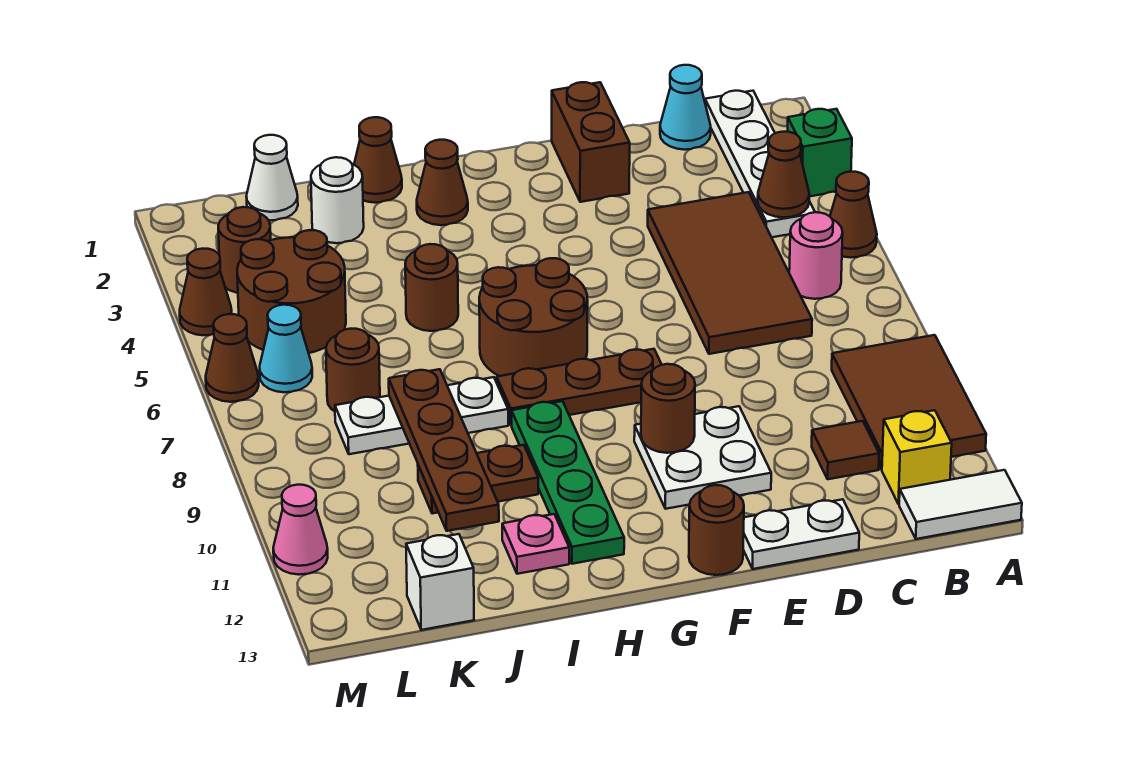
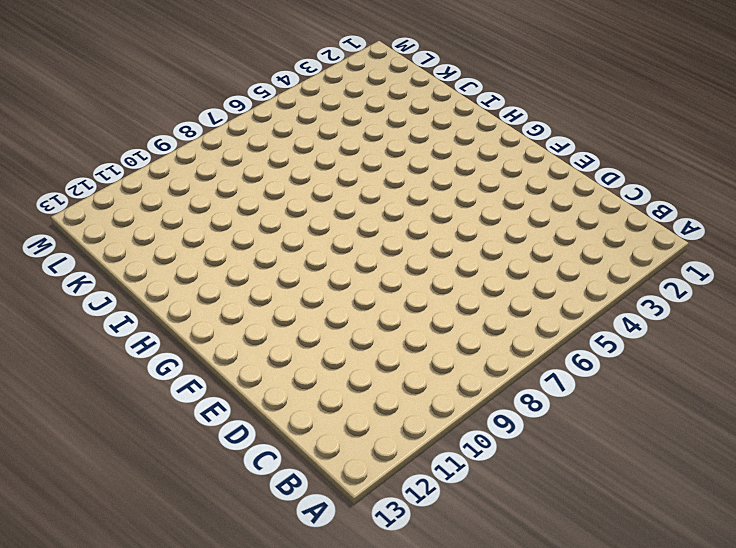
none -> green brick A3 level 1
none -> brown cone A5 level 1
none -> brown tile A9:B11 level 1
none -> white tile A13:B13 level 1

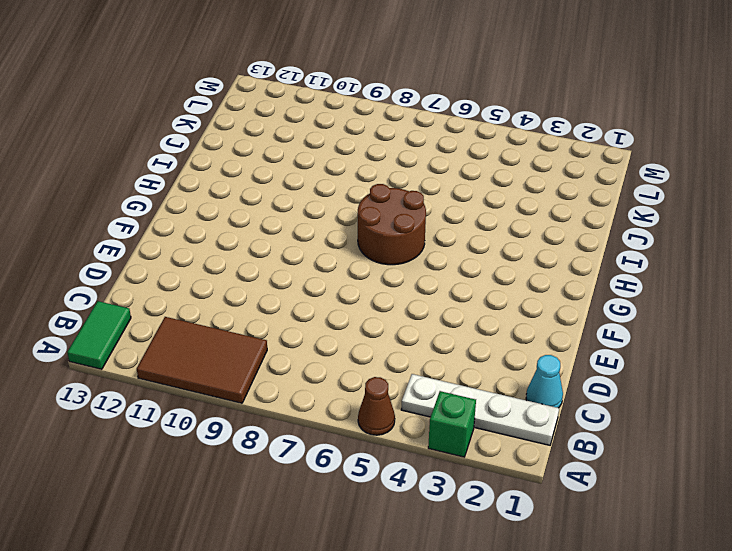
green tile A13:B13 level 1 -> white tile A13:B13 level 1
none -> pink round brick B6 level 1
none -> yellow brick B12 level 1
none -> brown tile C4:D7 level 1
none -> brown tile C11 level 1

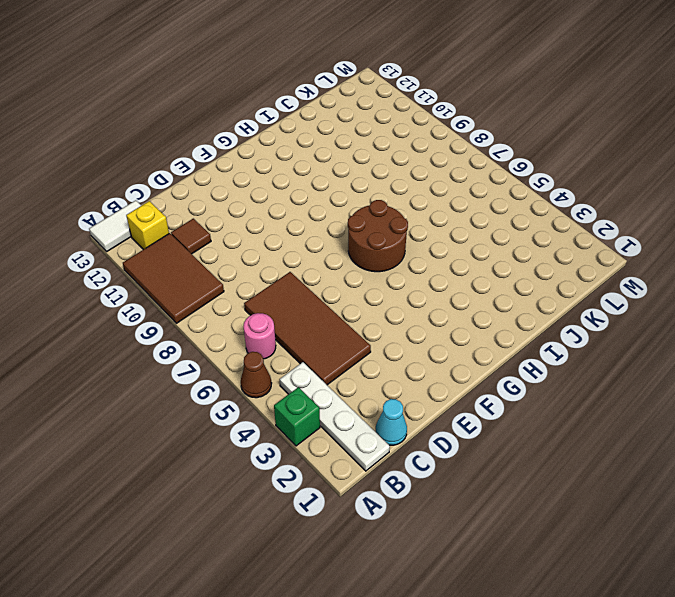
none -> white plate D13:E13 level 1
none -> brown brick E1:E2 level 1
none -> white plate E10:F11 level 1
none -> brown plate F8:H8 level 1

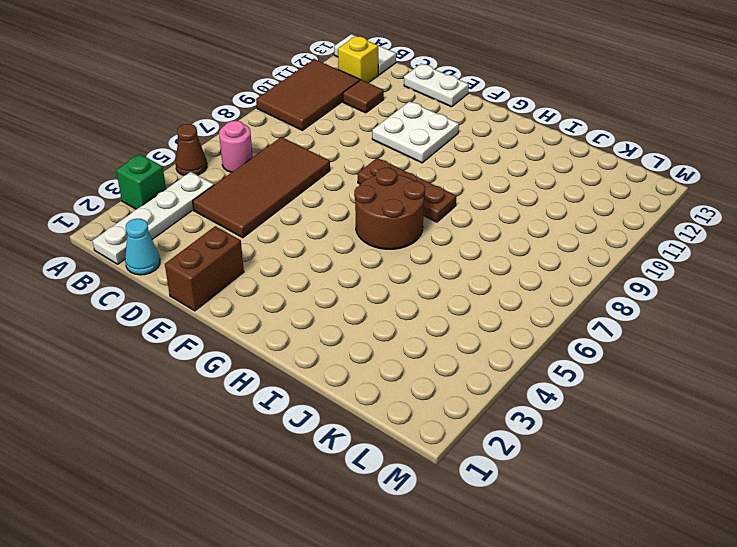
none -> brown round brick F13 level 1
none -> brown cone H2 level 1
none -> green plate H9:H12 level 1
none -> brown cone I1 level 1

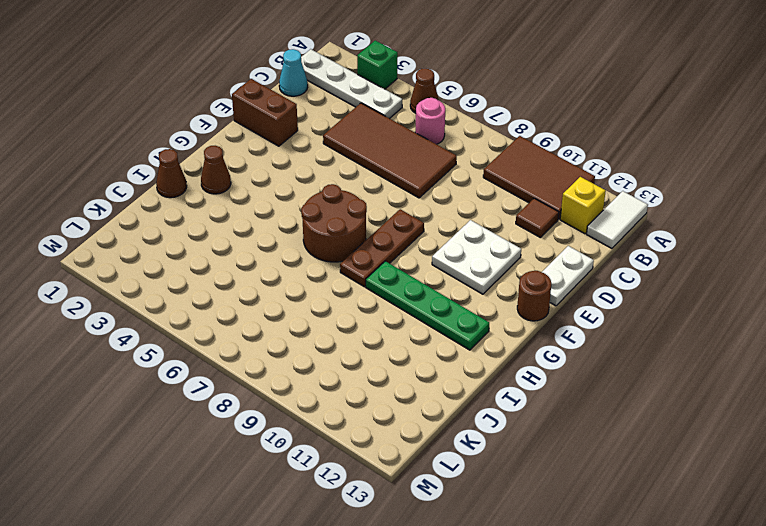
none -> brown round brick I5 level 1
none -> white plate I8:K8 level 1
none -> brown plate I10:J10 level 1
none -> pink plate I12 level 1

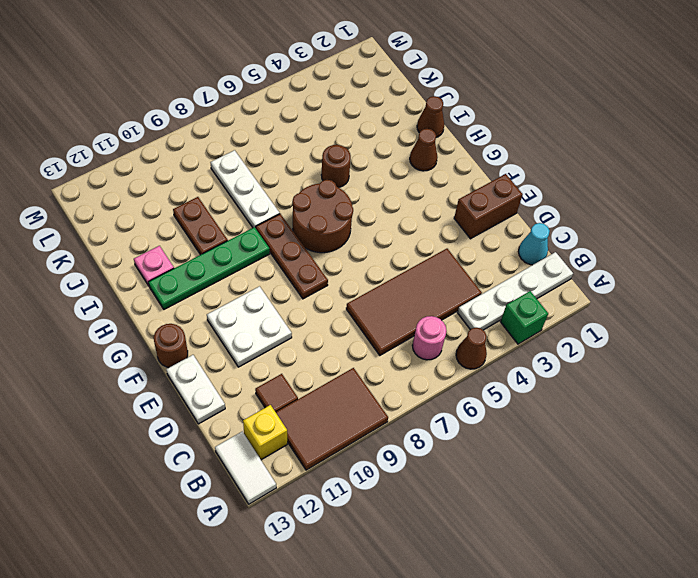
none -> white round brick J2 level 1
none -> white cone K1 level 1
none -> brown round brick K4:L5 level 1
none -> brown round brick K7 level 1

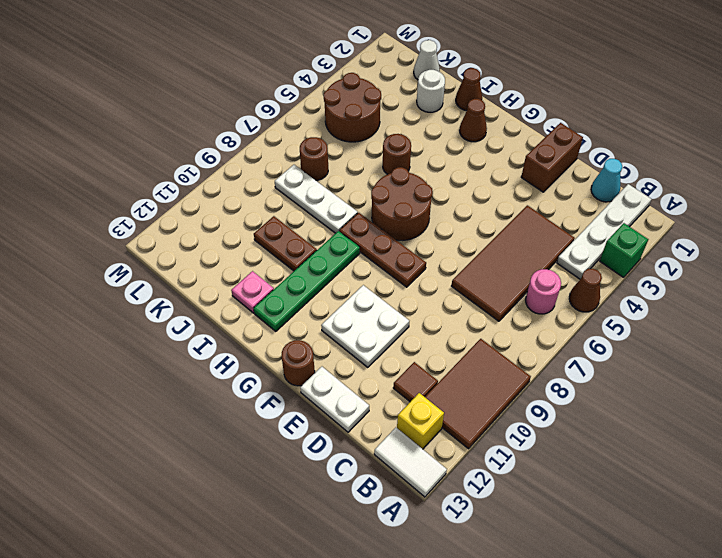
none -> white brick K13 level 1
none -> brown round brick L3 level 1
none -> cyan cone L6 level 1
none -> brown cone M4 level 1

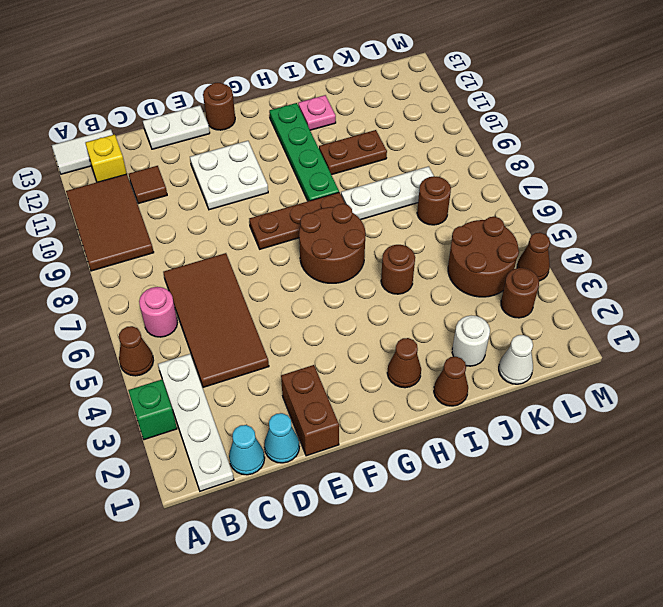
cyan cone D1 level 1 -> cyan cone L6 level 1
none -> white brick K13 level 1
none -> brown cone M6 level 1
none -> pink cone M11 level 1
none -> brown cone B4 level 2

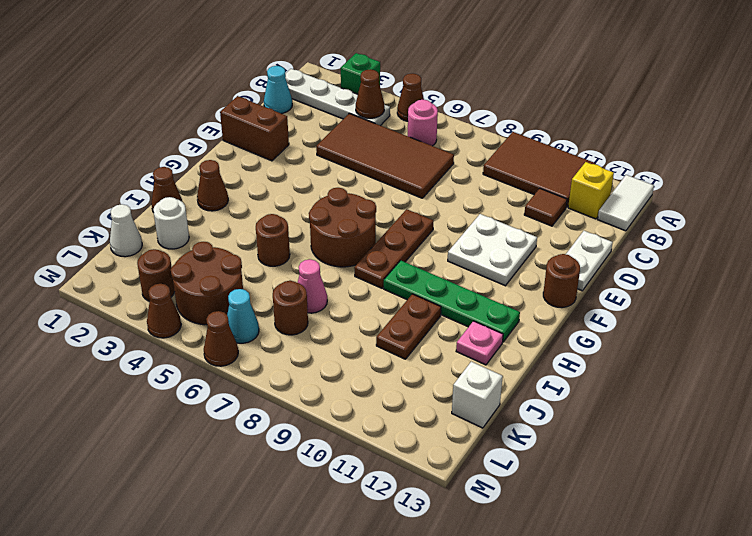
pink cone J7 level 1 -> pink cone M11 level 1
none -> white plate I8:K8 level 1
none -> brown round brick F10 level 2
none -> brown plate J8:J11 level 2

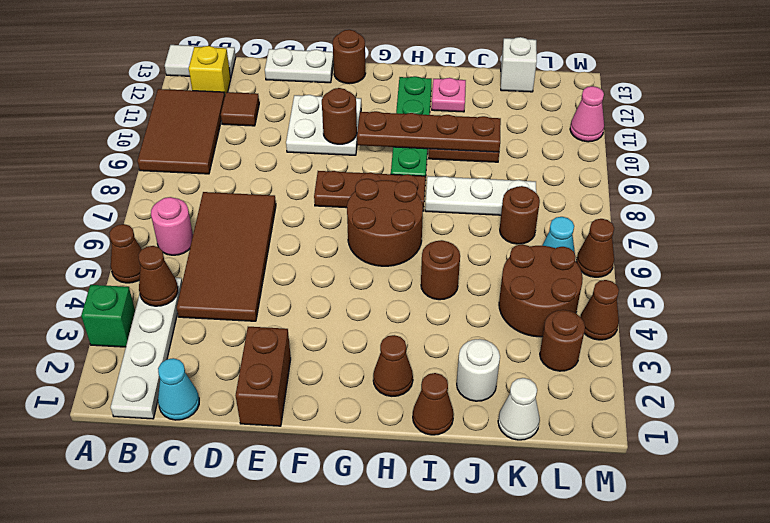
brown plate G10:J10 level 2 -> brown plate J8:J11 level 2

